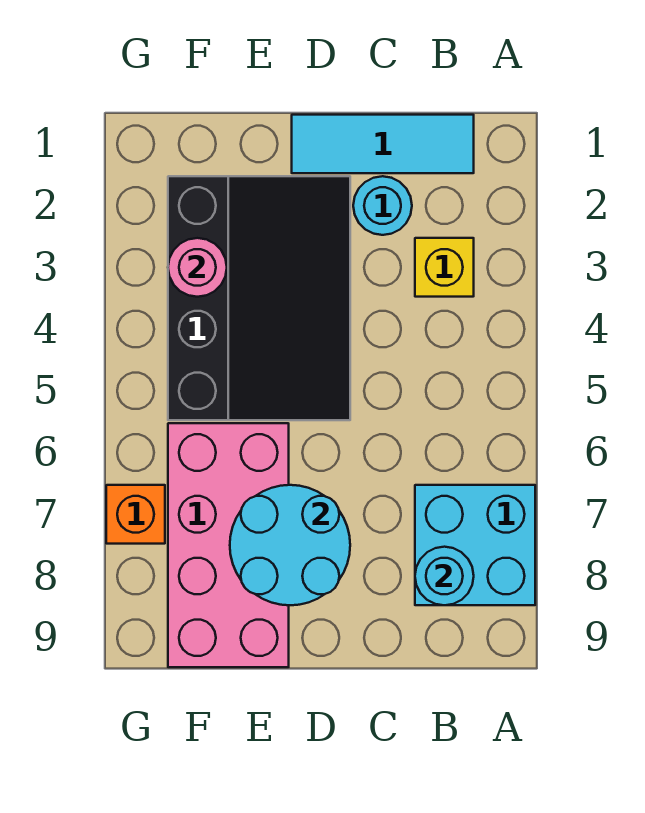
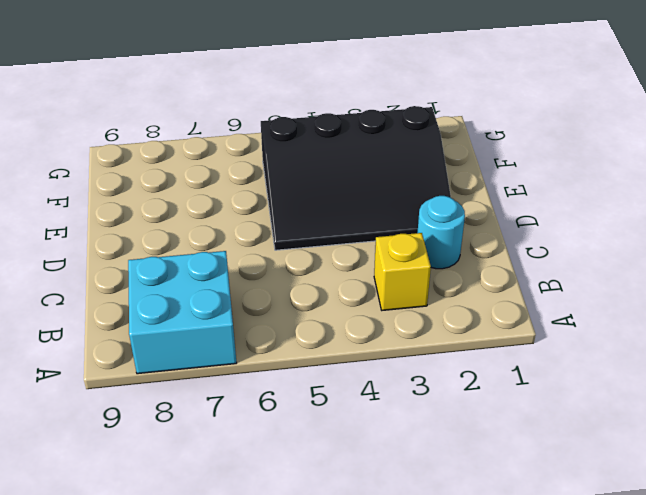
none -> cyan tile B1:D1 level 1
none -> pink brick E6:F9 level 1

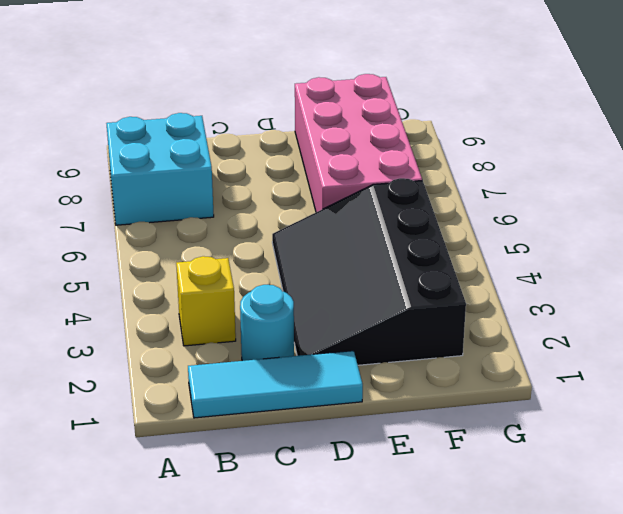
none -> orange brick G7 level 1
none -> cyan round brick B8 level 2

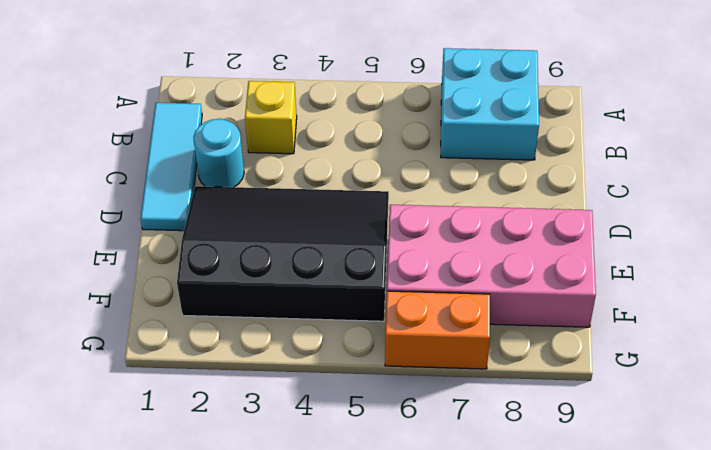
orange brick G6:G7 level 1 -> orange brick G7 level 1
none -> cyan round brick B8 level 2
none -> cyan round brick D7:E8 level 2

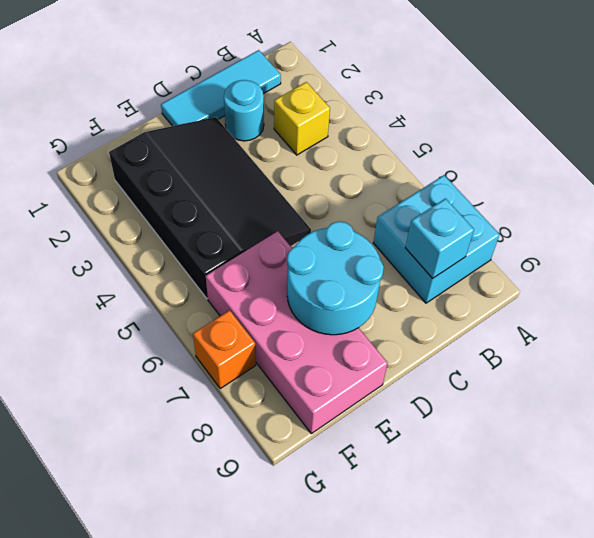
cyan brick B8 level 2 -> cyan round brick B8 level 2
none -> pink round brick F3 level 2

